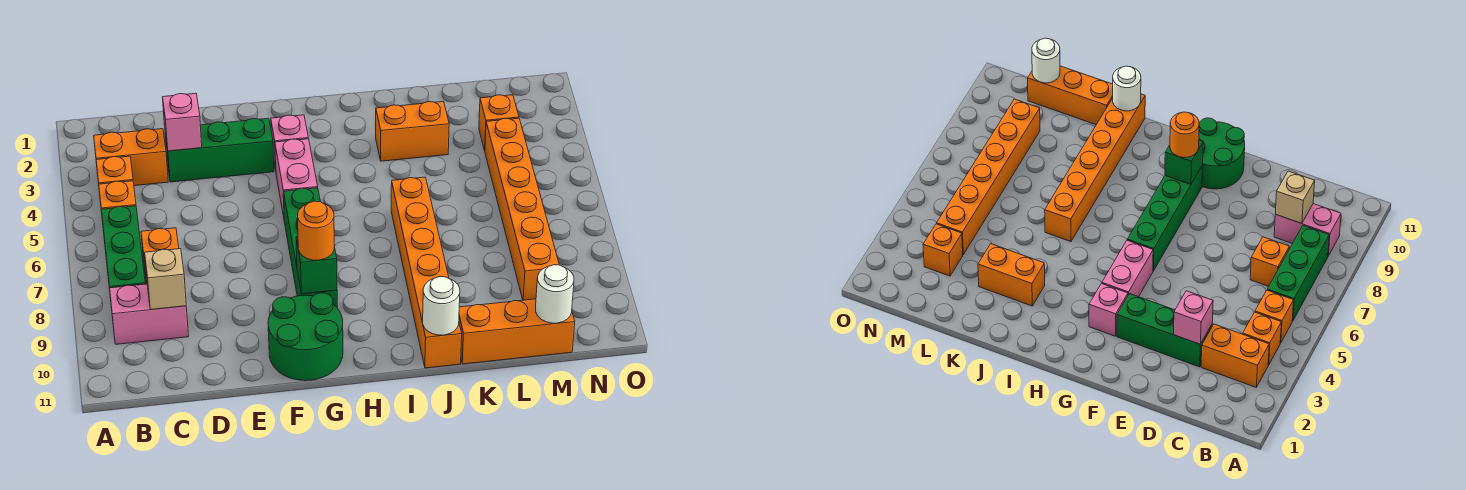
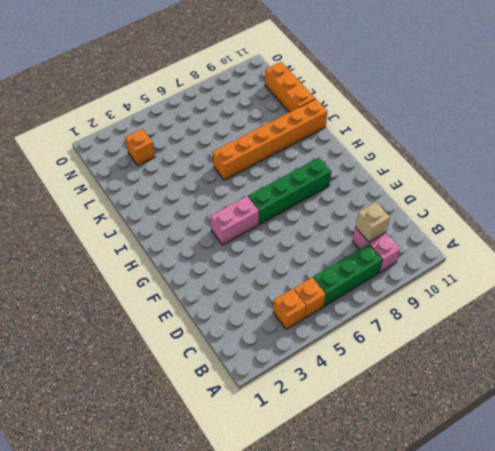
none -> orange brick B3:C3 level 1
none -> orange brick C7 level 1
none -> green brick D3:F3 level 1

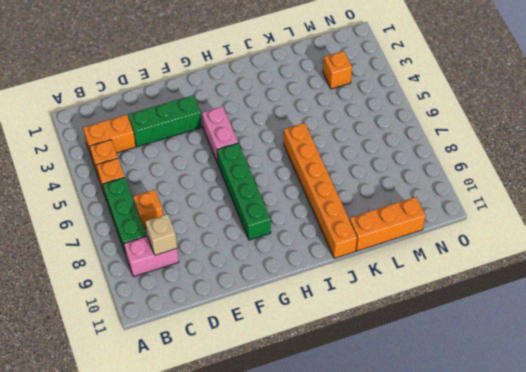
none -> green round brick F10:G11 level 1
none -> pink brick G3 level 1
none -> orange brick J3:K3 level 1

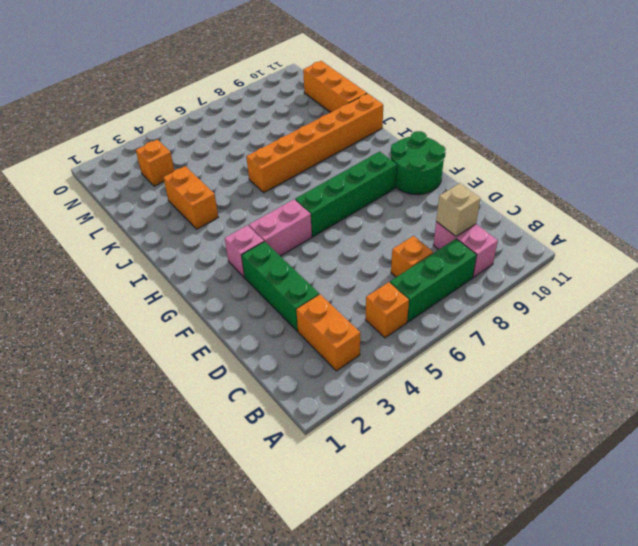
none -> orange brick B4 level 1
none -> orange brick M4:M9 level 1
none -> pink brick D3 level 2

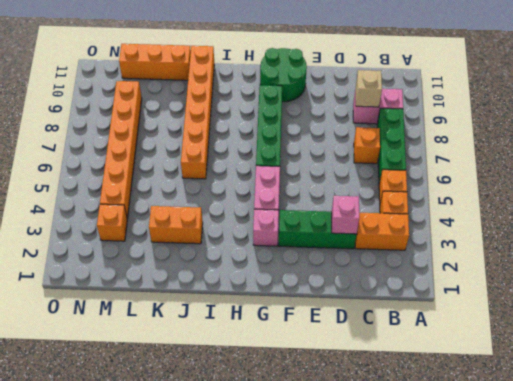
none -> green brick G9 level 2
none -> white round brick J11 level 2
none -> white round brick M11 level 2

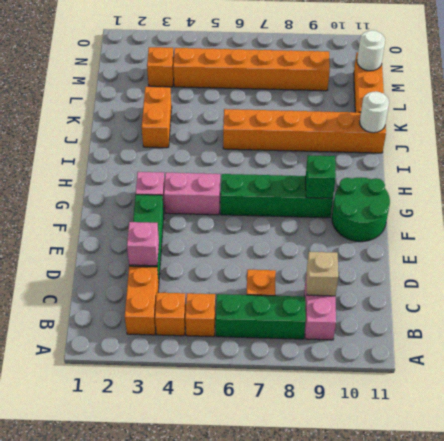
none -> orange round brick G9 level 3

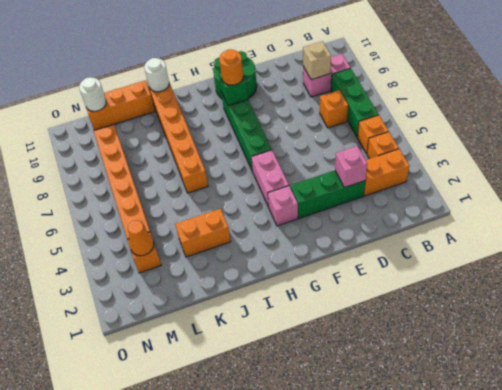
orange cone M3 level 2 -> none

